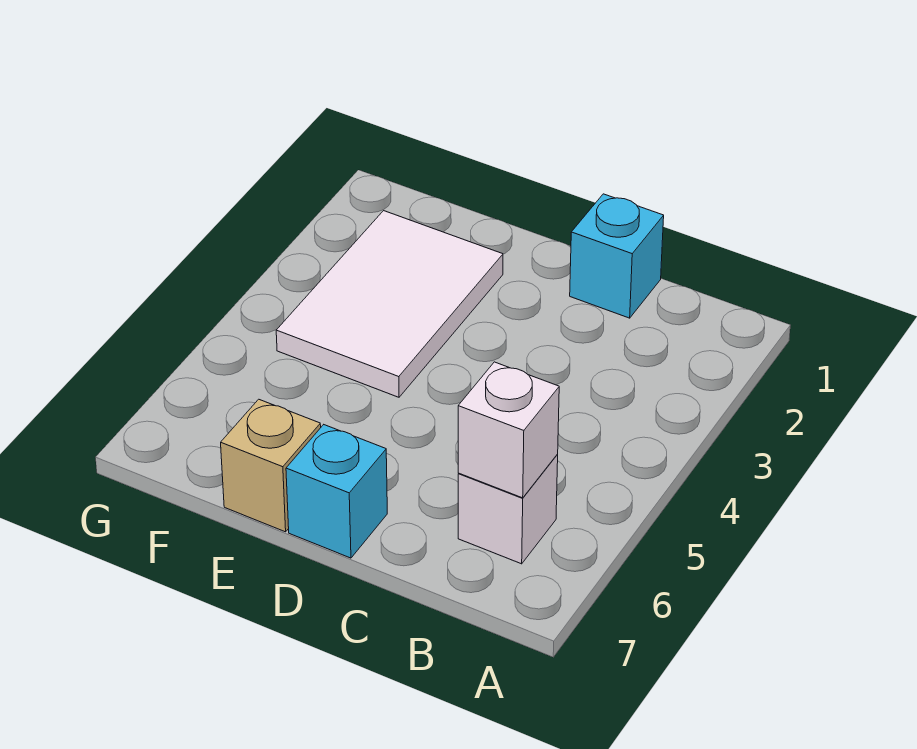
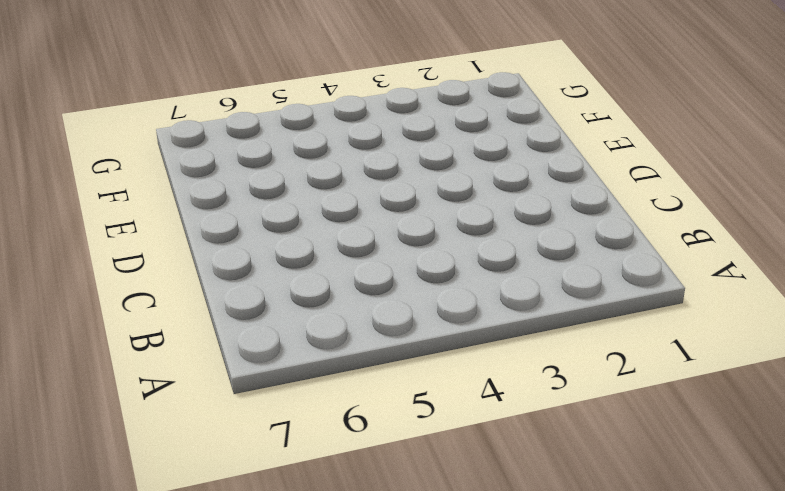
none -> white brick B6 level 1
none -> cyan brick C1 level 1

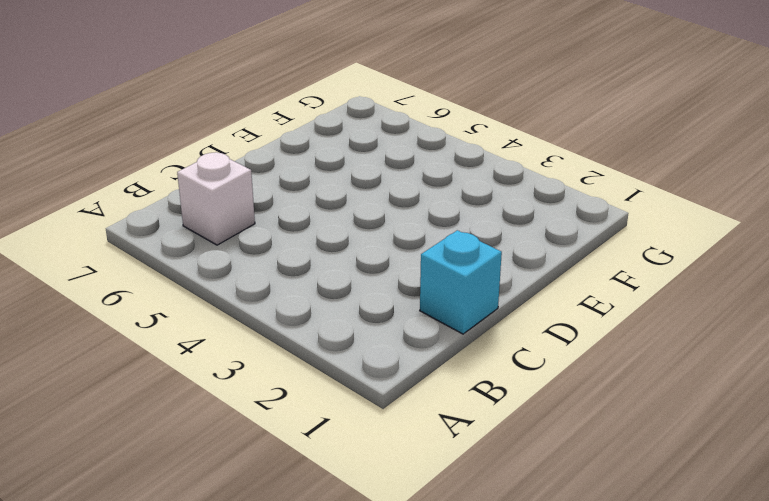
none -> cyan brick D7 level 1
none -> white tile E2:F4 level 1

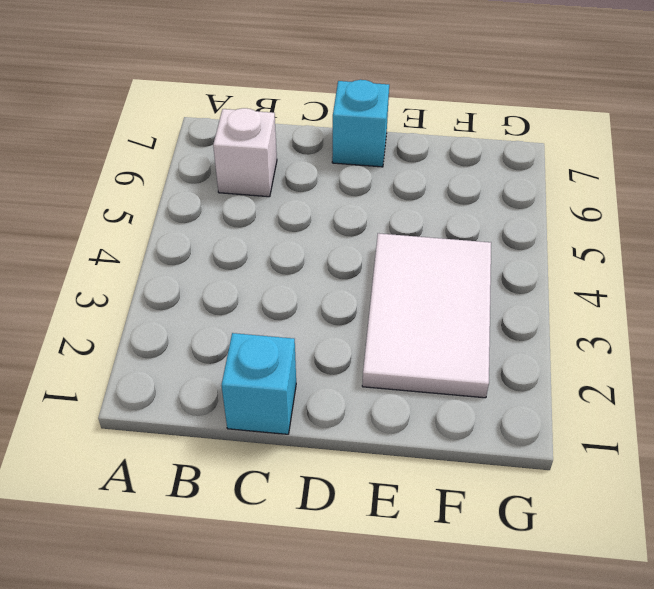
none -> tan brick E7 level 1
none -> white brick B6 level 2

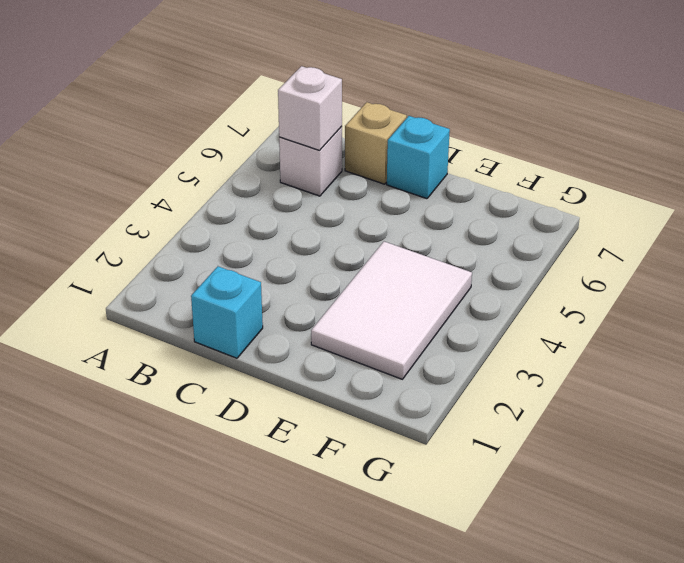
tan brick C7 level 1 -> tan brick E7 level 1

